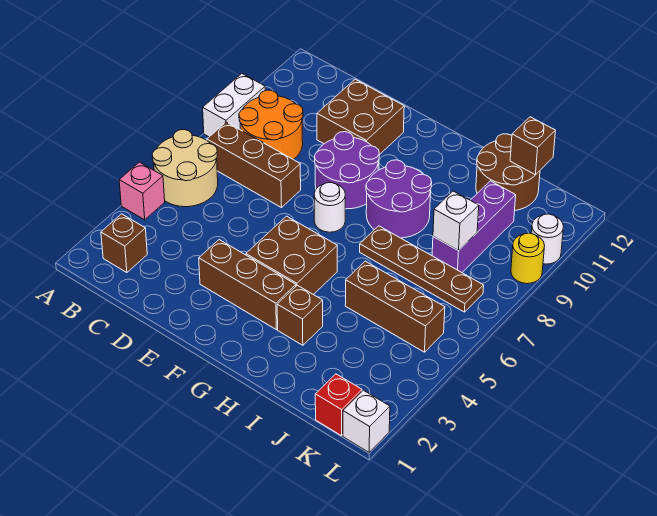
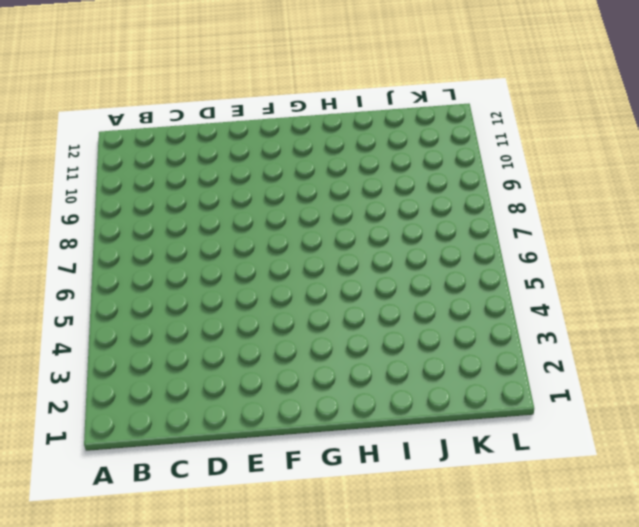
none -> pink brick A4 level 1
none -> tan round brick A5:B6 level 1
none -> white brick A8:A9 level 1

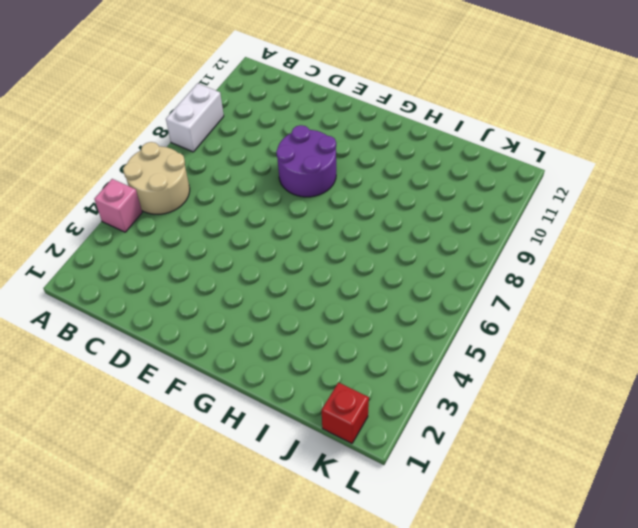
none -> brown brick B2 level 1
none -> brown brick B7:D7 level 1
none -> orange round brick B8:C9 level 1

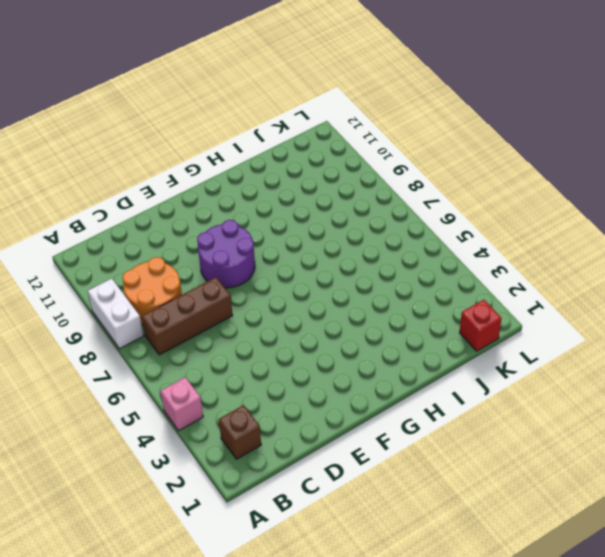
none -> tan round brick A5:B6 level 1
none -> brown brick D10:E11 level 1
none -> brown brick E3:G3 level 1

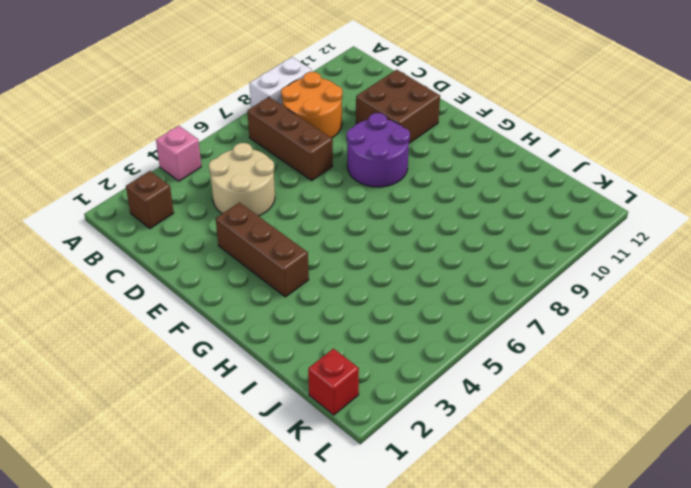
tan round brick C4:D5 level 1 -> tan round brick A5:B6 level 1
none -> brown brick F4:G5 level 1
none -> white round brick F7 level 1
none -> purple round brick G8:H9 level 1

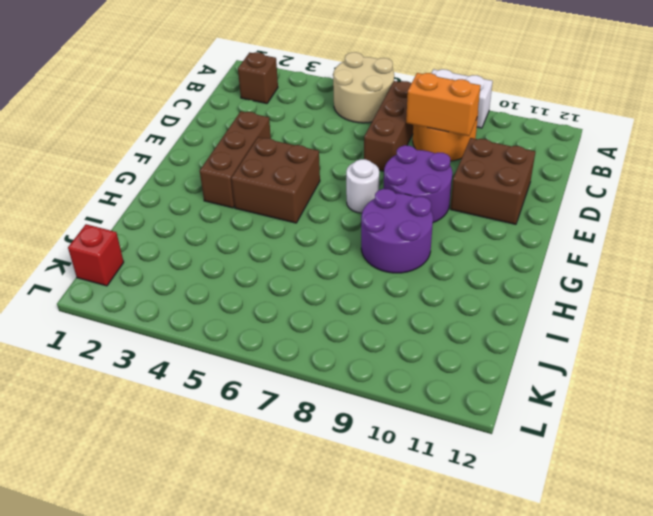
orange brick C8:C9 level 2 -> none
none -> pink brick A4 level 1
none -> brown brick H3 level 1
none -> brown plate H7:K7 level 1

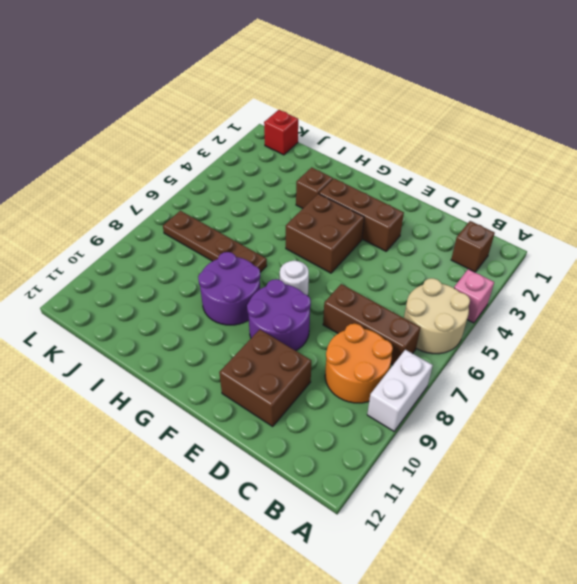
none -> brown brick I5:K5 level 1
none -> brown round brick I11:J12 level 1
none -> purple brick J8:J10 level 1

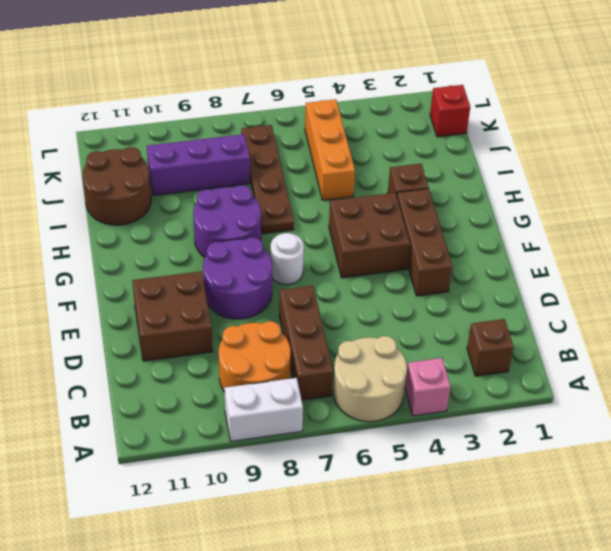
orange brick I5:K5 level 1 -> brown brick I5:K5 level 1
none -> white brick L1 level 1
none -> yellow round brick L9 level 1
none -> white round brick L10 level 1

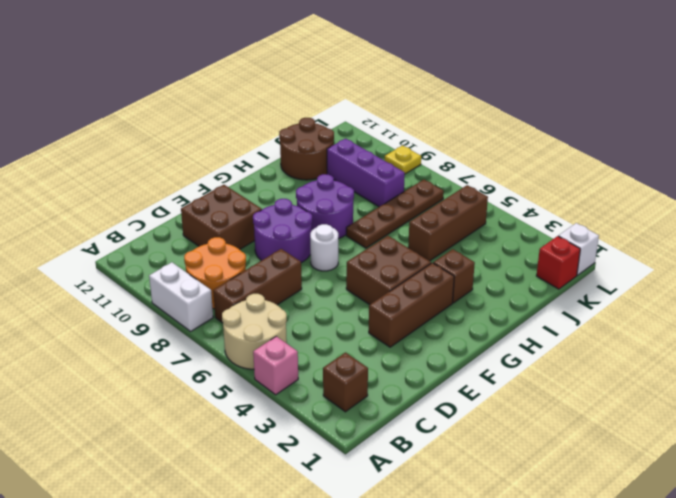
yellow plate L9 level 1 -> yellow round brick L9 level 1
none -> white round brick L10 level 1
none -> white brick J8 level 2
none -> brown brick J12 level 2

